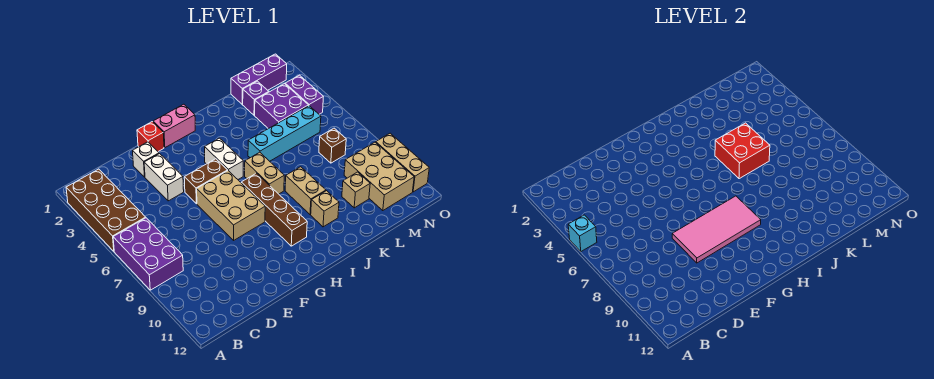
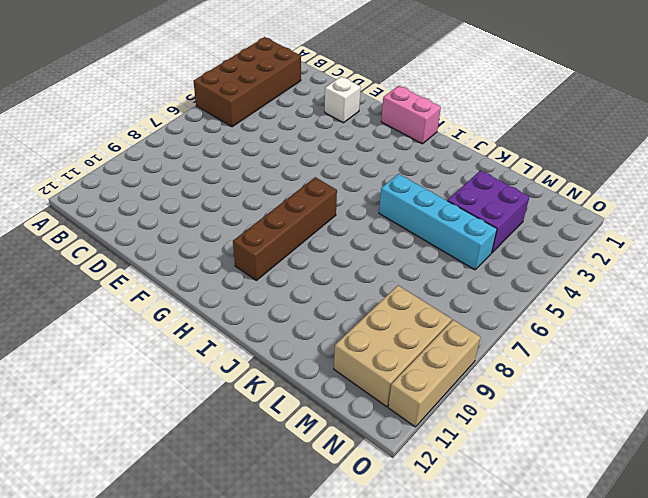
none -> purple brick A6:B8 level 1
none -> white brick E3:E4 level 1
none -> red brick F1 level 1

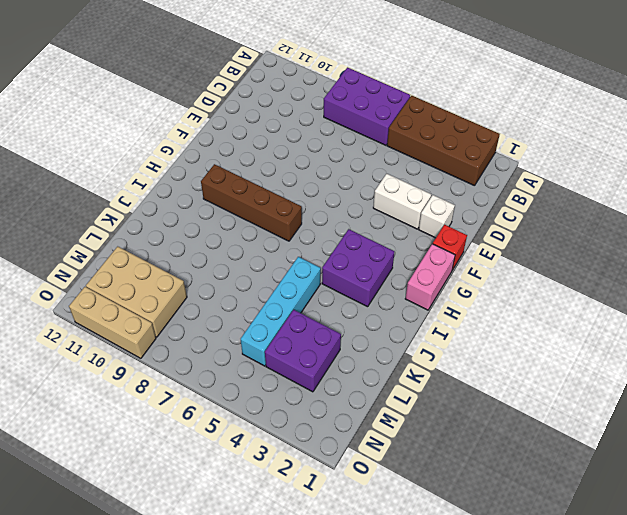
purple brick H3:I4 level 1 -> white brick H4:H5 level 1
none -> brown brick F5:G5 level 1
none -> tan brick F6:G8 level 1
none -> tan brick I6:I7 level 1

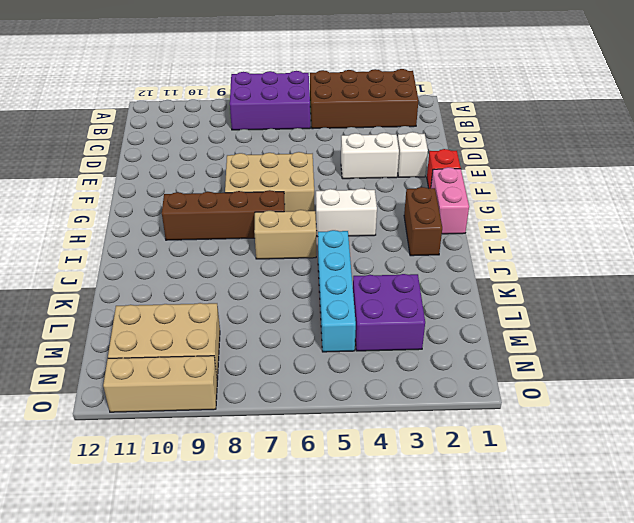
brown brick H2:I2 level 1 -> brown brick F5:G5 level 1
none -> tan brick J8:J9 level 1
none -> tan brick J10 level 1
none -> purple brick L1:N1 level 1

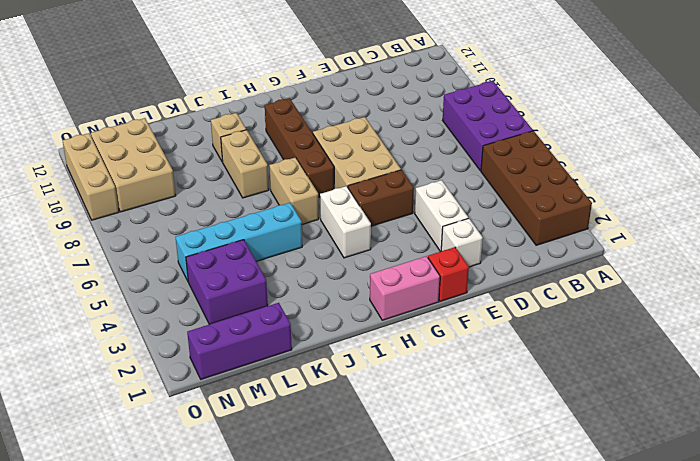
none -> purple brick L2 level 1
none -> tan brick L10 level 1
none -> brown brick M7 level 1

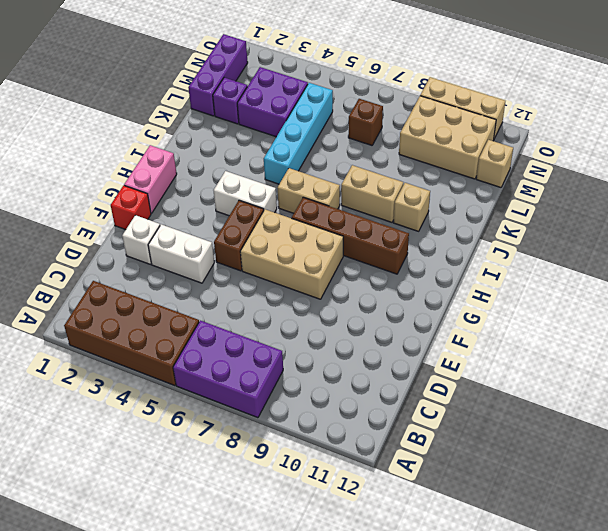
tan brick M12 level 1 -> tan brick L10 level 1
none -> purple brick N3:N4 level 1
none -> cyan brick A5 level 2
none -> pink tile E8:H9 level 2

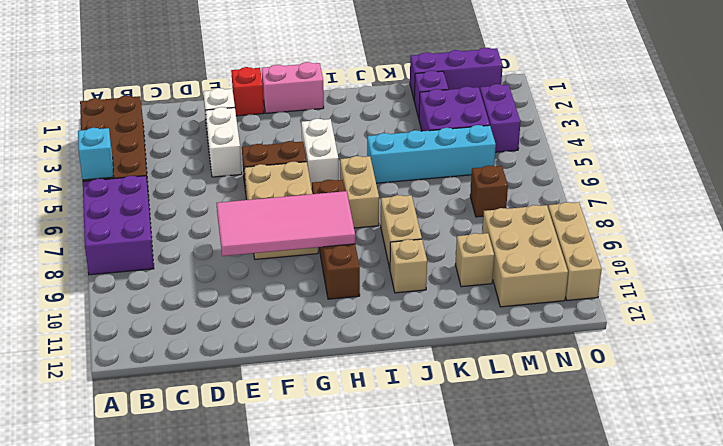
none -> red brick J5:K6 level 2

